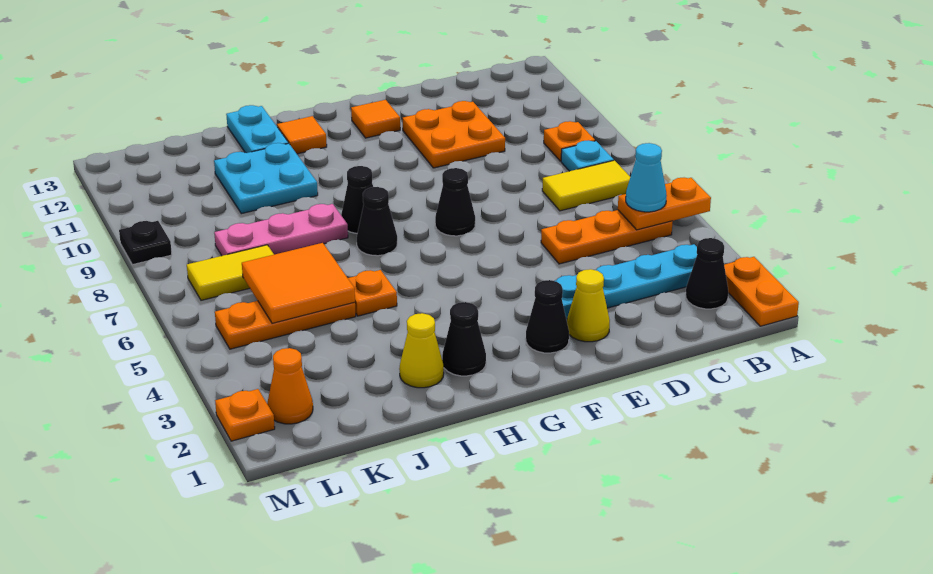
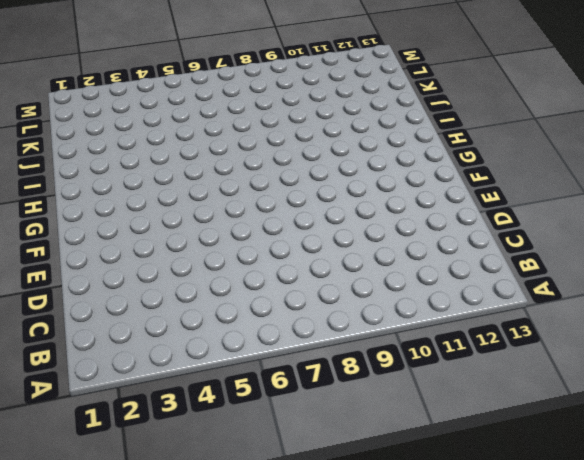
none -> orange plate A1:A2 level 1
none -> black cone B2 level 1
none -> cyan plate B3:E3 level 1

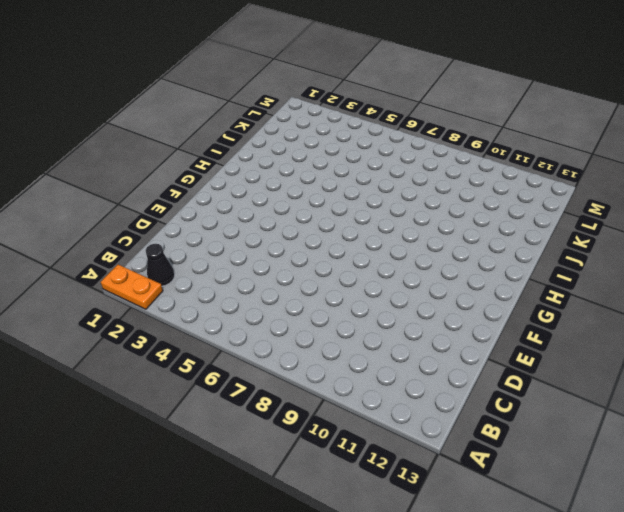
none -> cyan plate B3:E3 level 1
none -> orange plate B5:D5 level 1
none -> yellow tile B7:C7 level 1

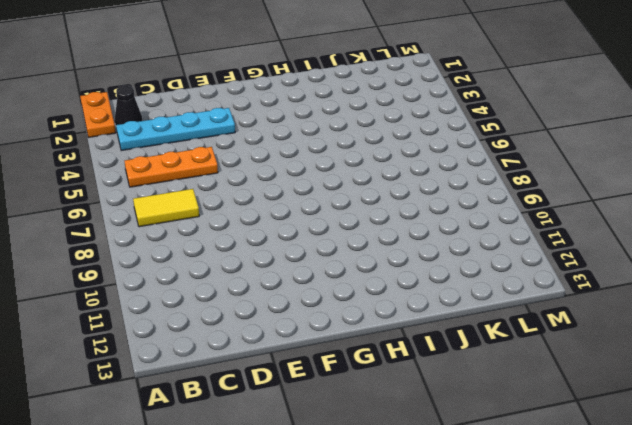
none -> cyan plate B8 level 1
none -> orange plate B9 level 1
none -> orange plate D10:E11 level 1

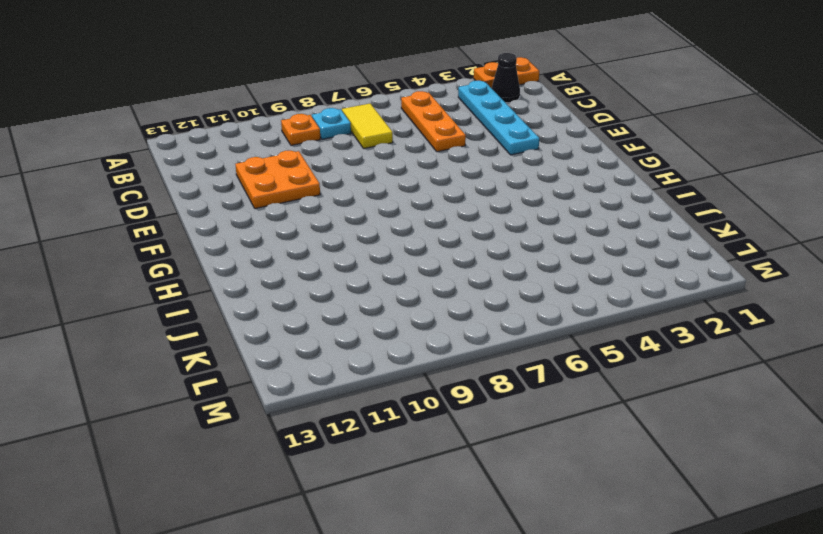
none -> yellow cone E2 level 1
none -> black cone F2 level 1
none -> black cone F7 level 1

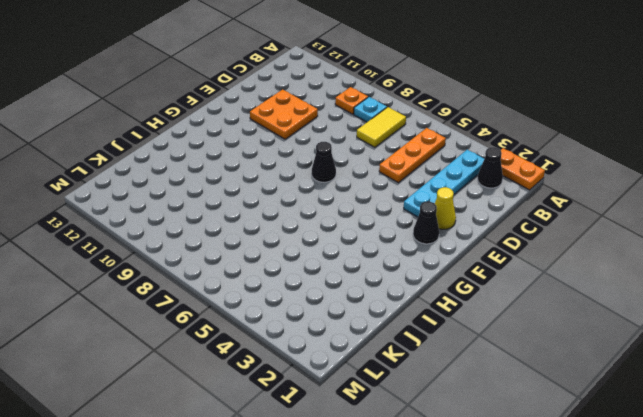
none -> orange tile F12 level 1
none -> black cone H2 level 1
none -> black cone H7 level 1

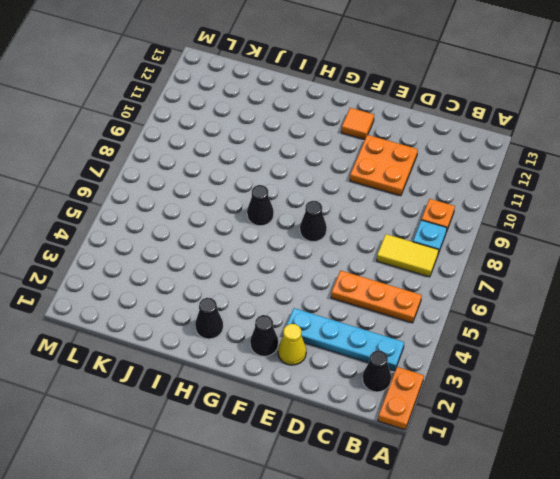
none -> black cone H8 level 1
none -> orange tile H12 level 1
none -> yellow cone I2 level 1

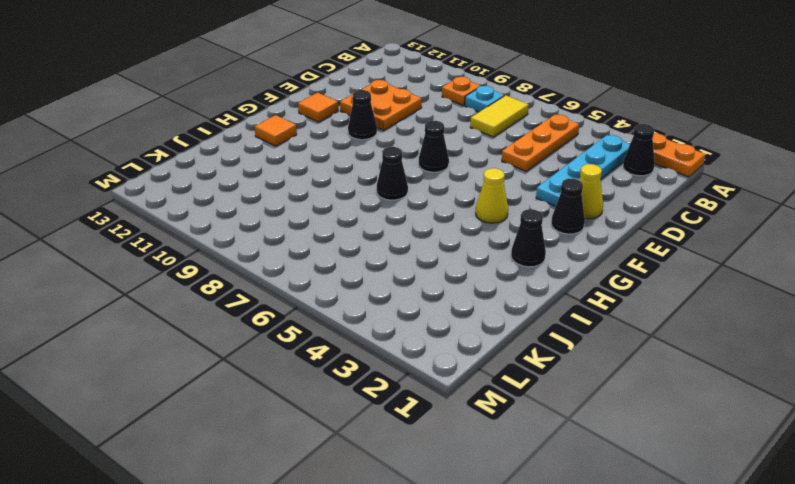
black cone F10 level 1 -> black cone H8 level 1
yellow cone G4 level 1 -> yellow cone I2 level 1
none -> orange plate I5 level 1
none -> pink plate I8:K8 level 1
none -> cyan plate I10:J11 level 1

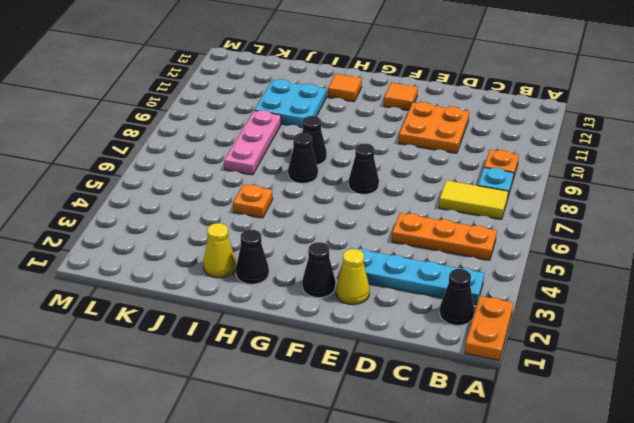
pink plate J7:J9 level 1 -> pink plate I8:K8 level 1
none -> cyan plate I12:I13 level 1
none -> orange plate J5:L5 level 1
none -> yellow tile K7:L7 level 1

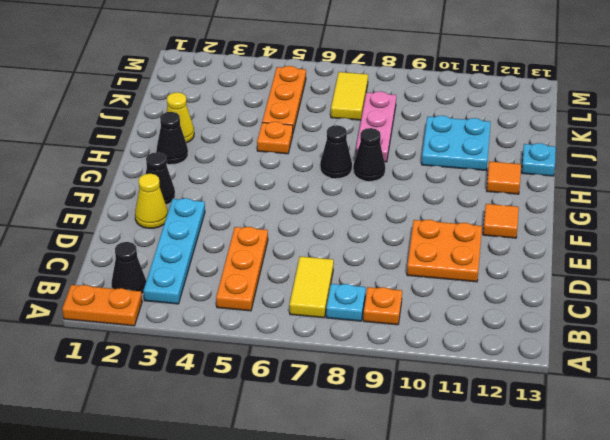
cyan plate I13 level 1 -> cyan plate I12:I13 level 1
none -> black cone F7 level 1
none -> orange cone L2 level 1
none -> orange plate M2 level 1

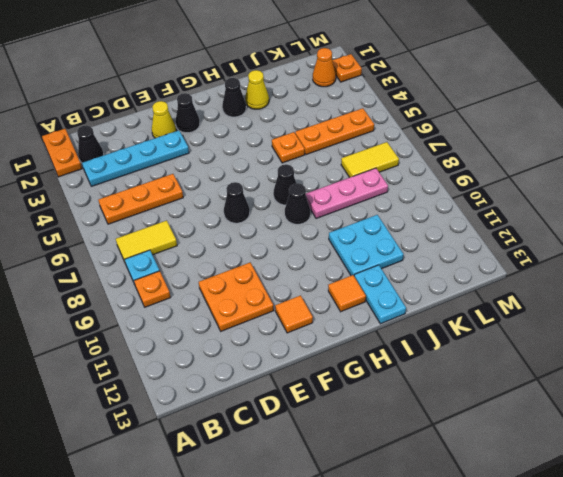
none -> black plate M9 level 1
none -> orange plate A5:B5 level 2
none -> orange tile J5:K6 level 2

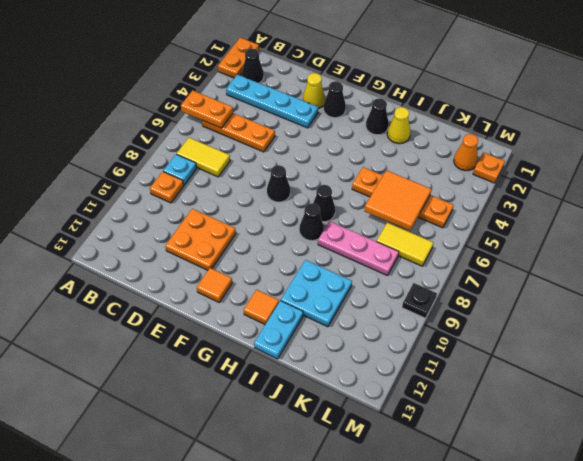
none -> cyan cone B5 level 3

